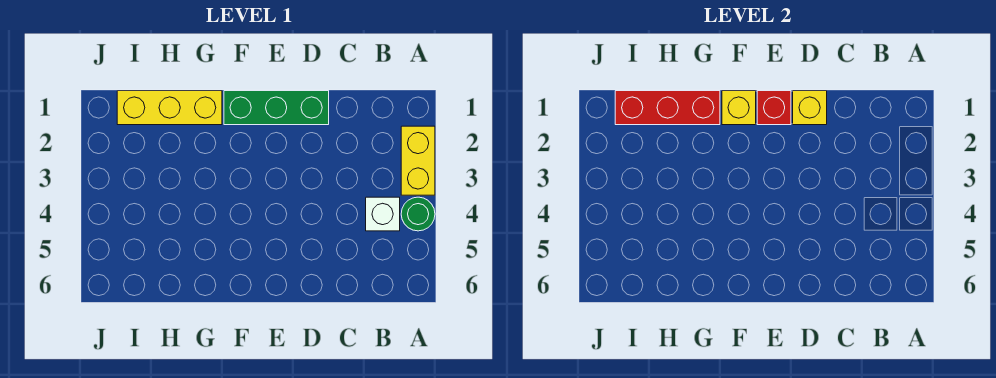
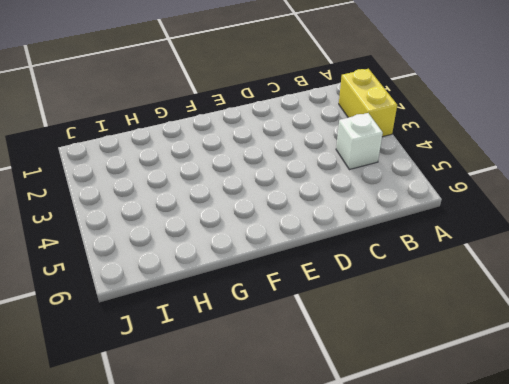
none -> green round brick A4 level 1
none -> green brick D1:F1 level 1

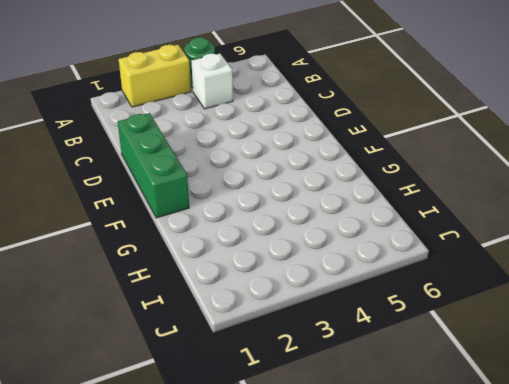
none -> yellow brick G1:I1 level 1
none -> yellow brick D1 level 2

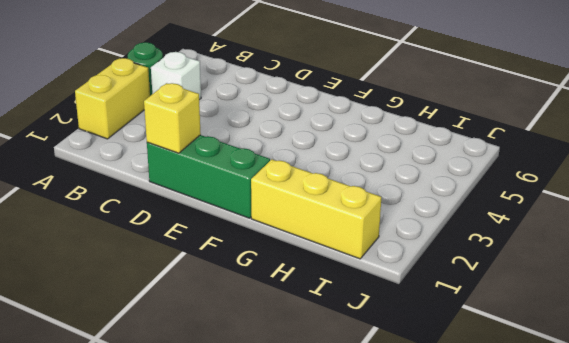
none -> red brick E1 level 2
none -> yellow brick F1 level 2

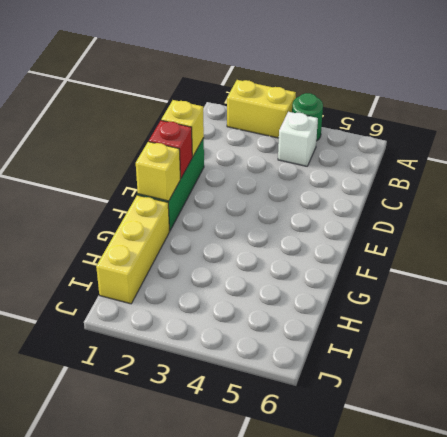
none -> red brick G1:I1 level 2

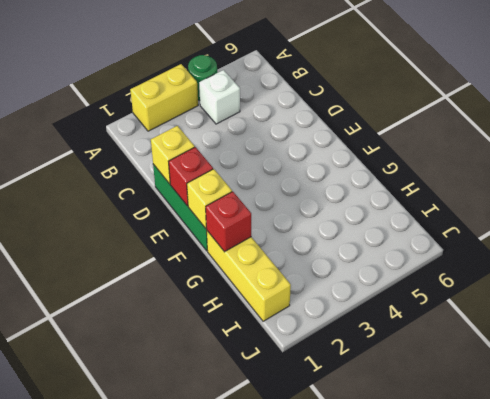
red brick G1 level 2 -> red brick G1:I1 level 2

